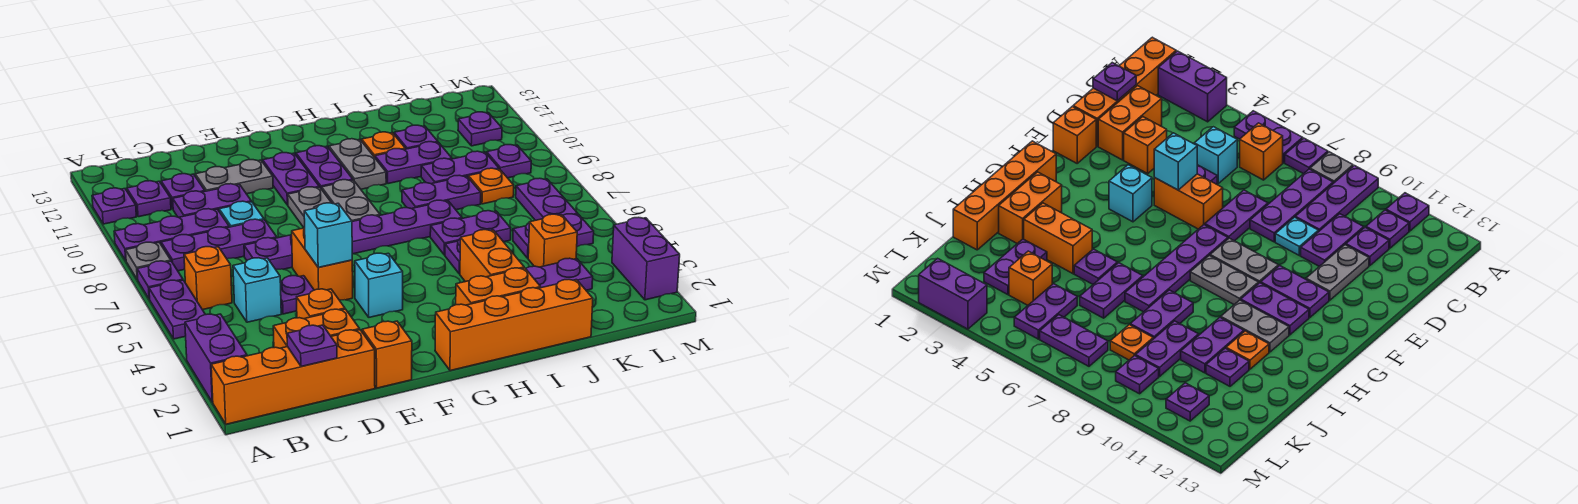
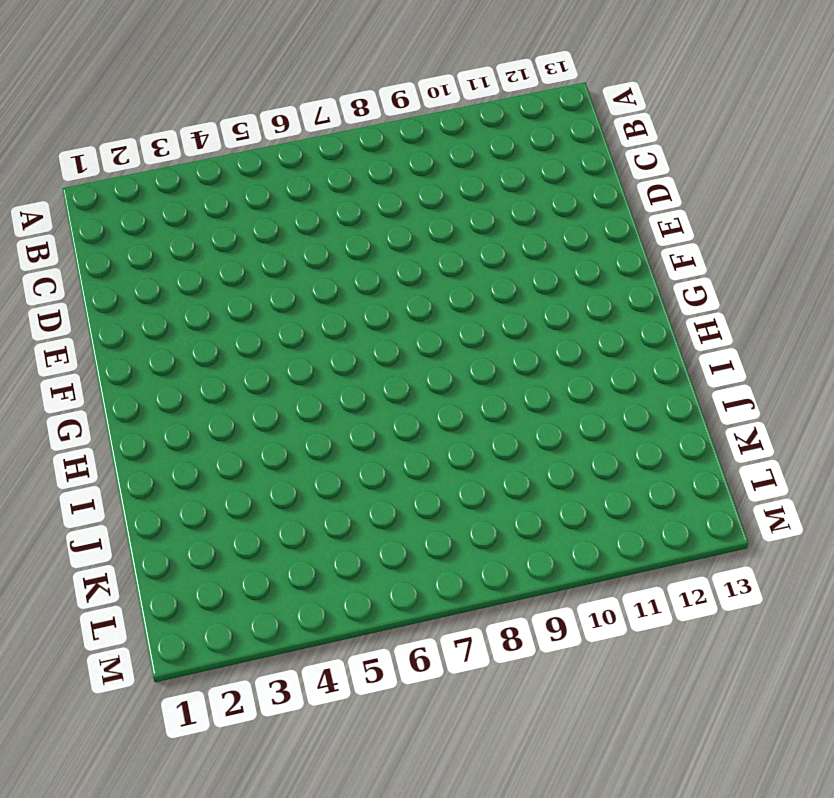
none -> orange brick A1:D1 level 1
none -> purple brick A2:A3 level 1
none -> purple plate A5:A6 level 1
none -> purple plate A7 level 1

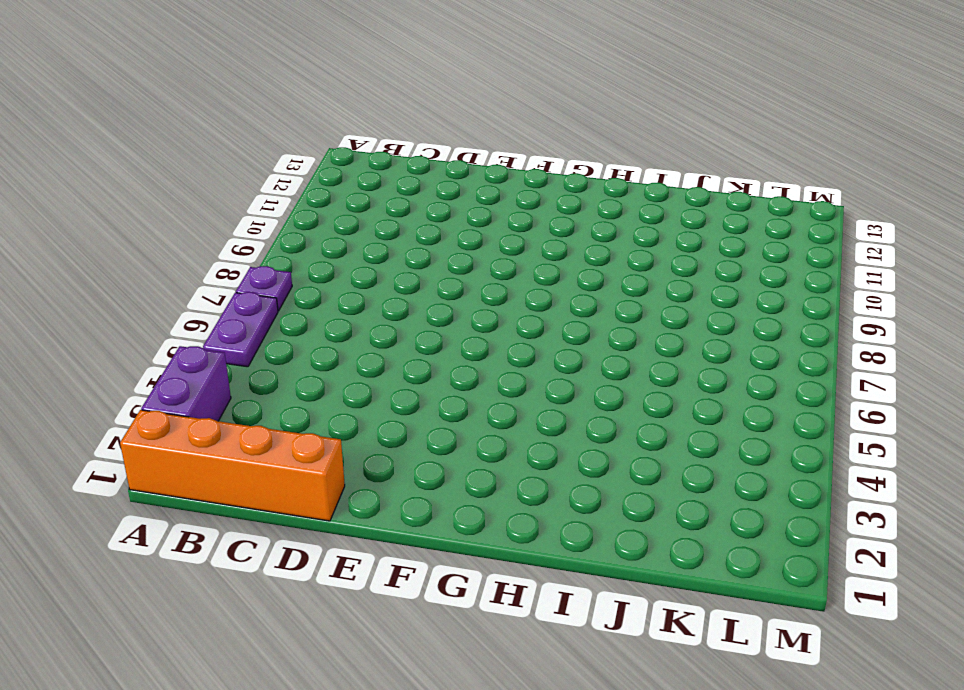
none -> grey plate A8 level 1
none -> purple plate A9:C9 level 1
none -> purple plate A11 level 1
none -> orange brick B6 level 1

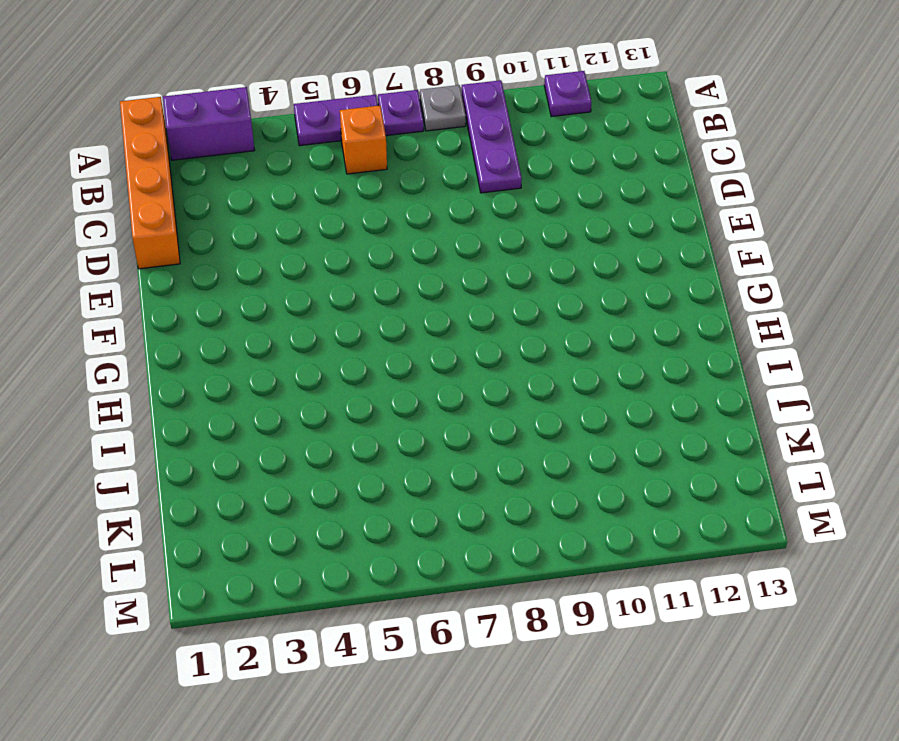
none -> purple plate B8:D8 level 1
none -> purple plate B11 level 1
none -> orange brick C2:D2 level 1
none -> cyan brick C5 level 1

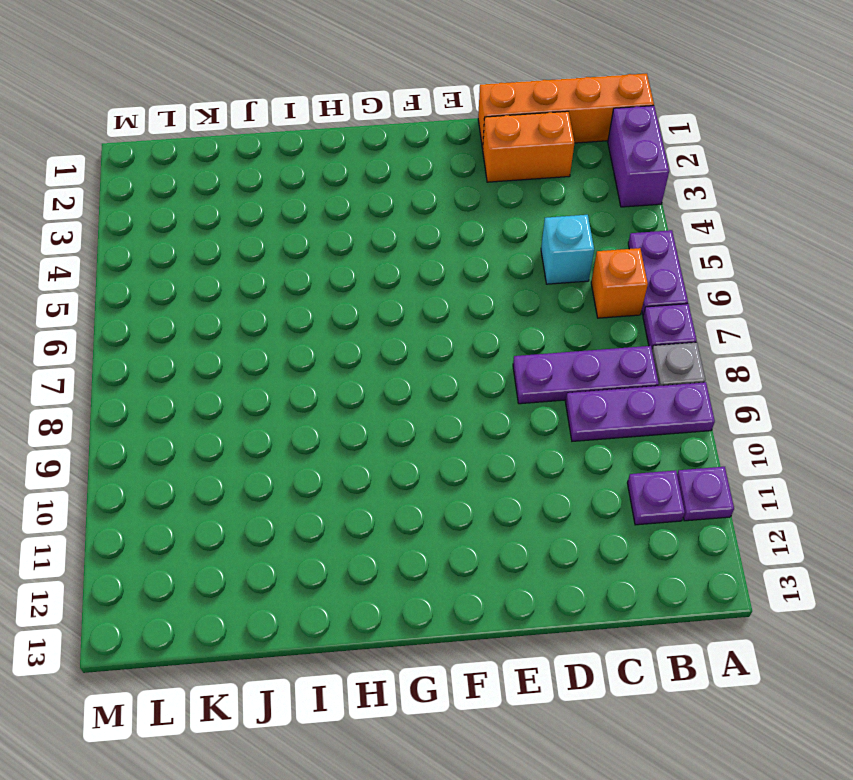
none -> purple plate C10:D10 level 1
none -> purple plate C11 level 1
none -> orange brick D3 level 1
none -> purple plate D5 level 1

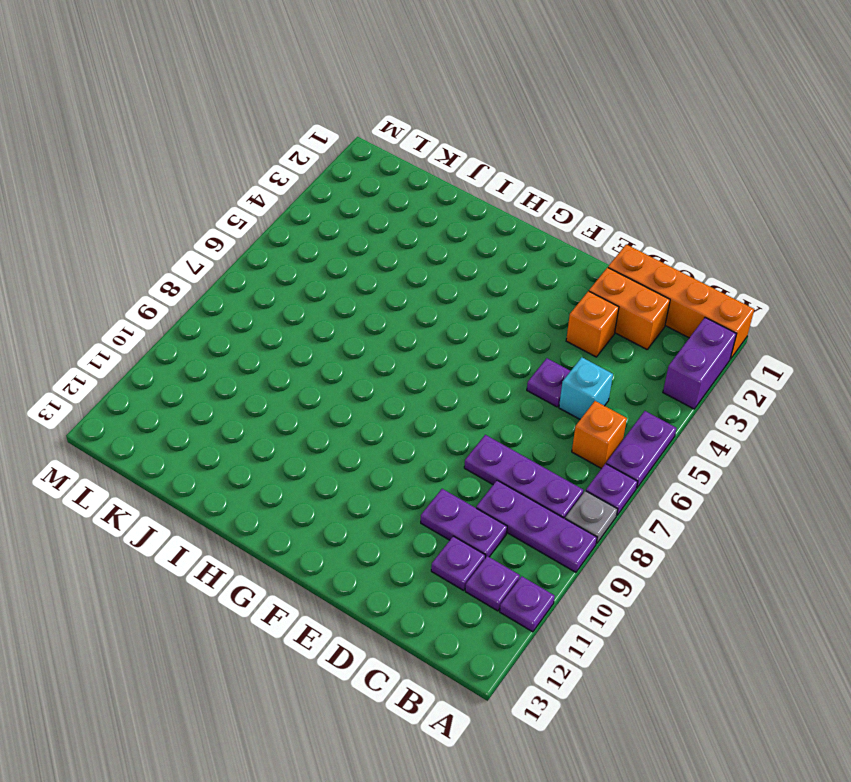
none -> purple plate D7:E7 level 1
none -> cyan plate D9 level 1
none -> grey plate D11:E11 level 1
none -> orange brick E1 level 1

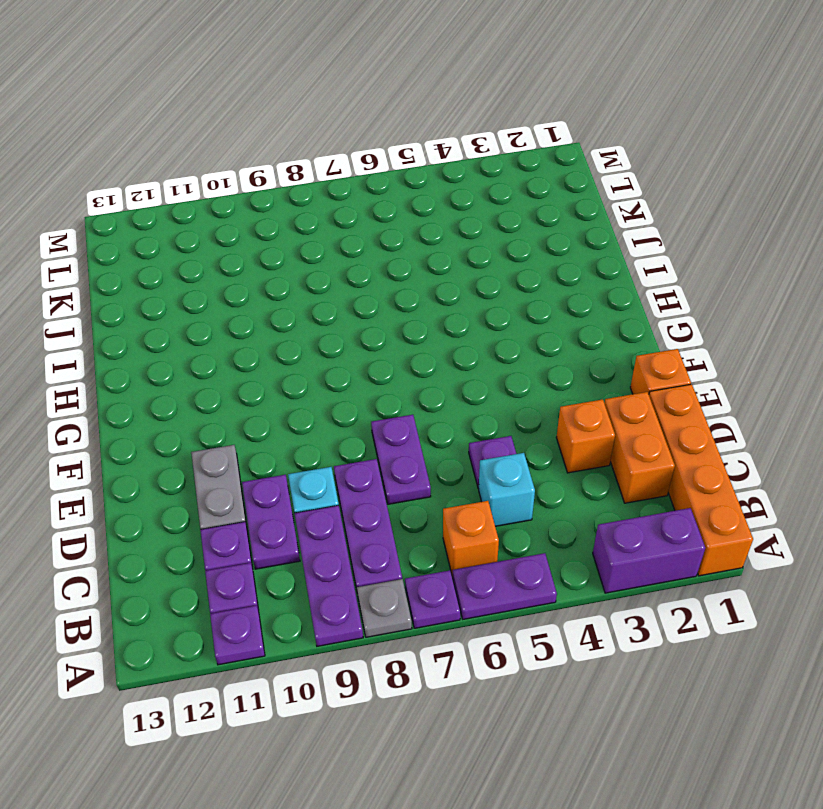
none -> orange brick E5:E6 level 1
none -> cyan brick F4 level 1
none -> purple plate F7:I7 level 1
none -> grey plate F8:F9 level 1

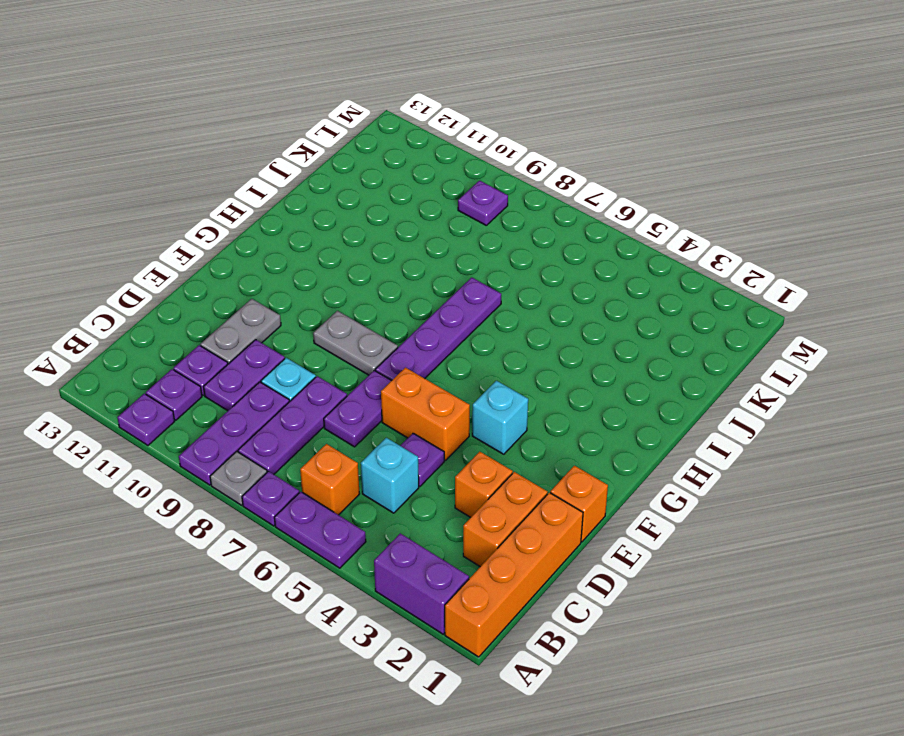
none -> purple plate F10:F11 level 1
none -> orange brick G1:J1 level 1
none -> grey plate G8:G9 level 1
none -> purple plate G10:G11 level 1

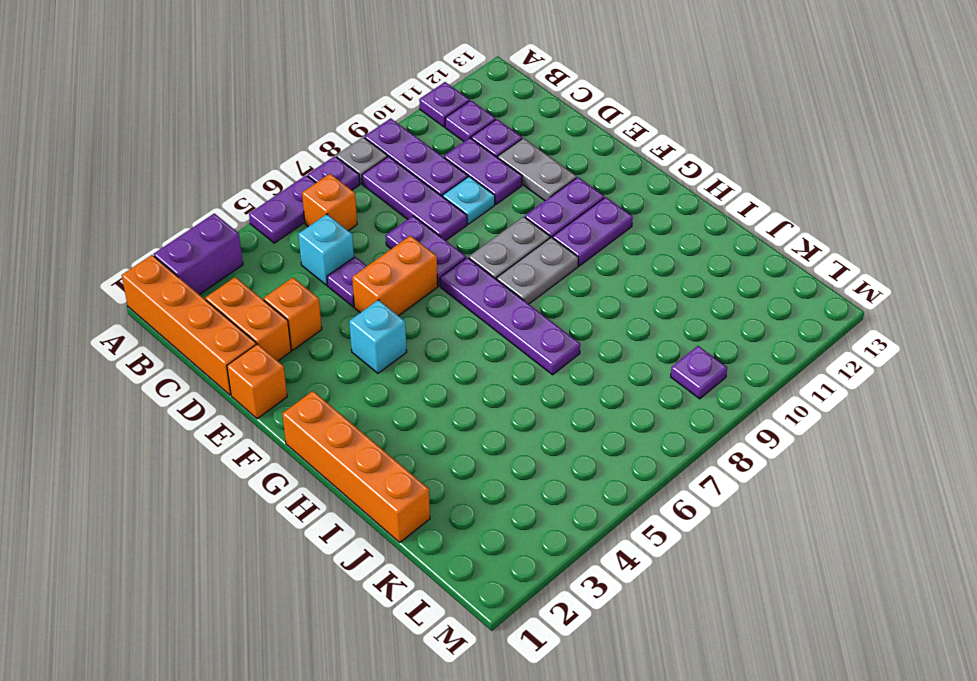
none -> orange brick H2:I2 level 1
none -> grey plate H10:H11 level 1
none -> orange brick I3:I4 level 1
none -> purple plate I5 level 1

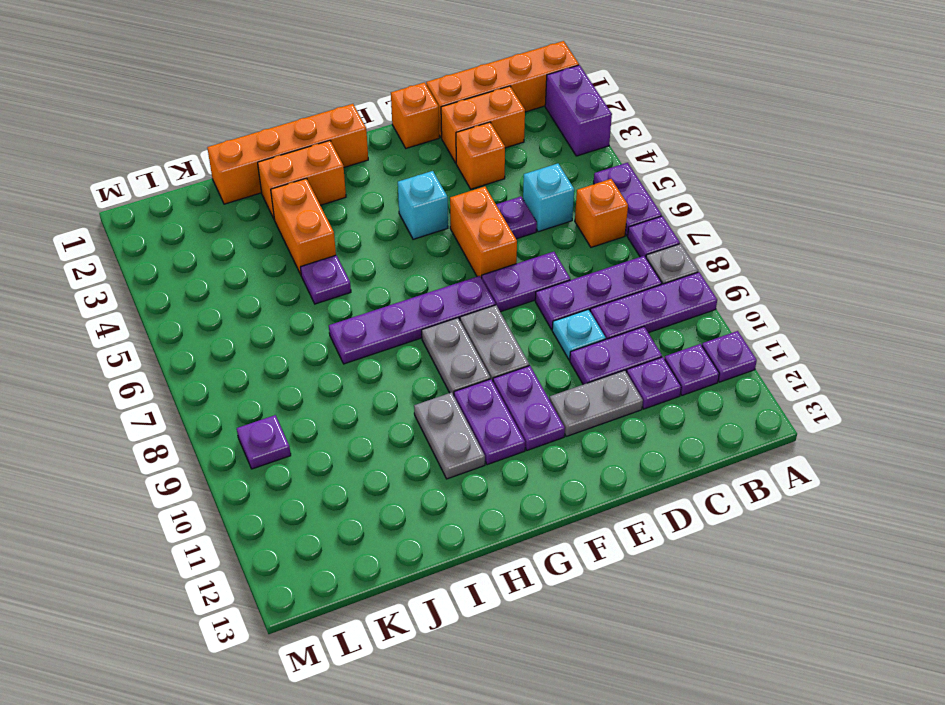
none -> purple plate I6:J6 level 1
none -> purple plate I8:J8 level 1
none -> purple plate I10:J10 level 1
none -> orange plate I11 level 1

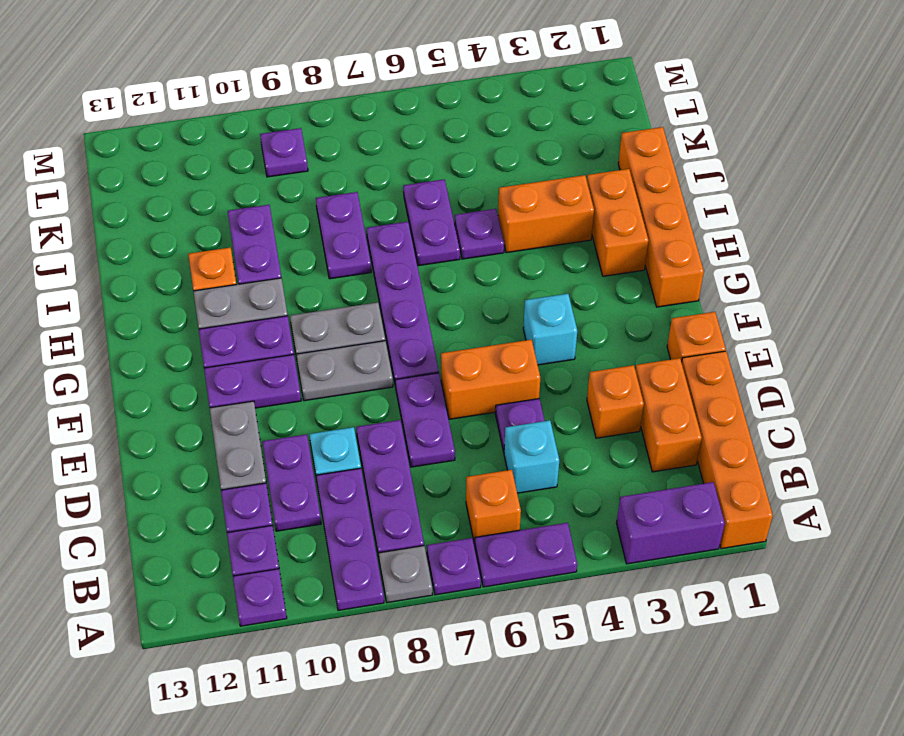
none -> purple plate J3:K3 level 1
none -> purple plate J9:K9 level 1
none -> purple plate J11 level 1
none -> orange brick K4 level 1

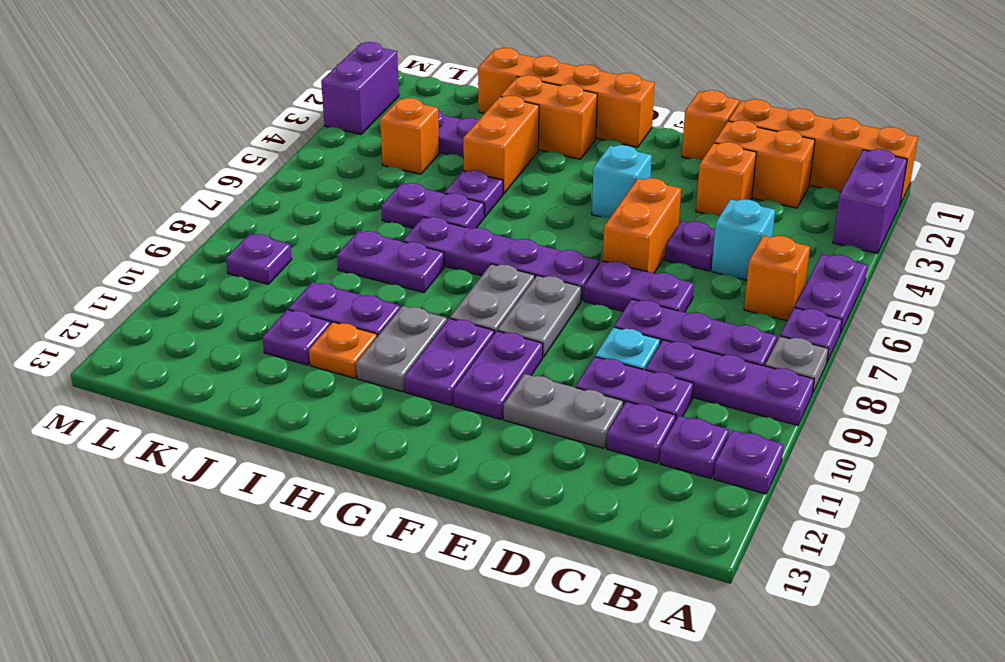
none -> purple plate J9:K9 level 1
none -> purple plate K5:L5 level 1
none -> orange plate K8 level 1
none -> purple plate L6:L7 level 1

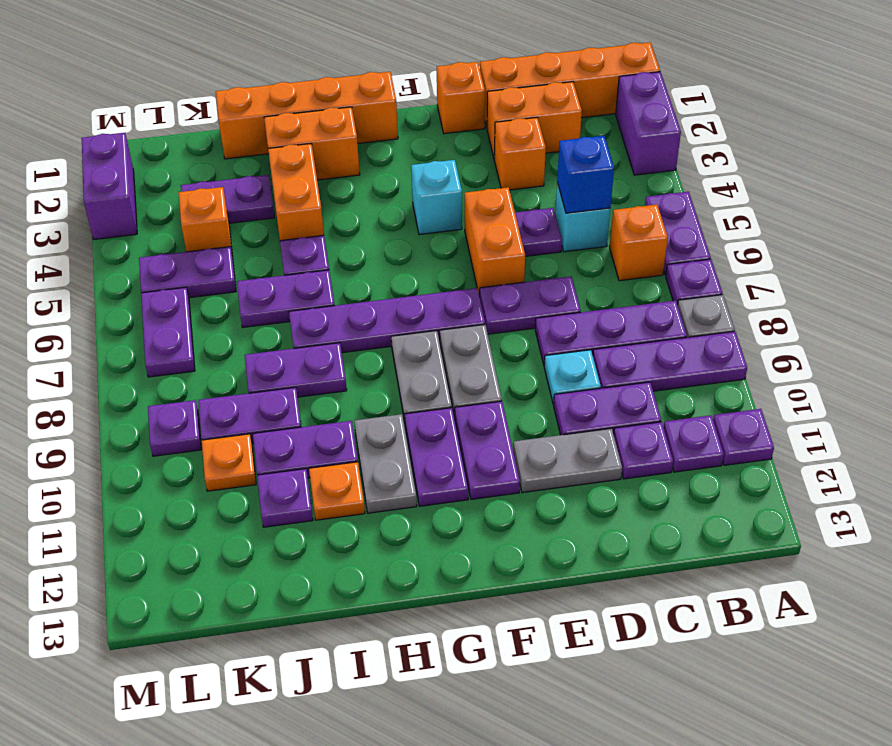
blue brick C5 level 2 -> none
orange plate K10 level 1 -> orange plate K8 level 1
none -> purple plate L11 level 1
none -> purple plate C1 level 2
none -> cyan brick E5 level 2

